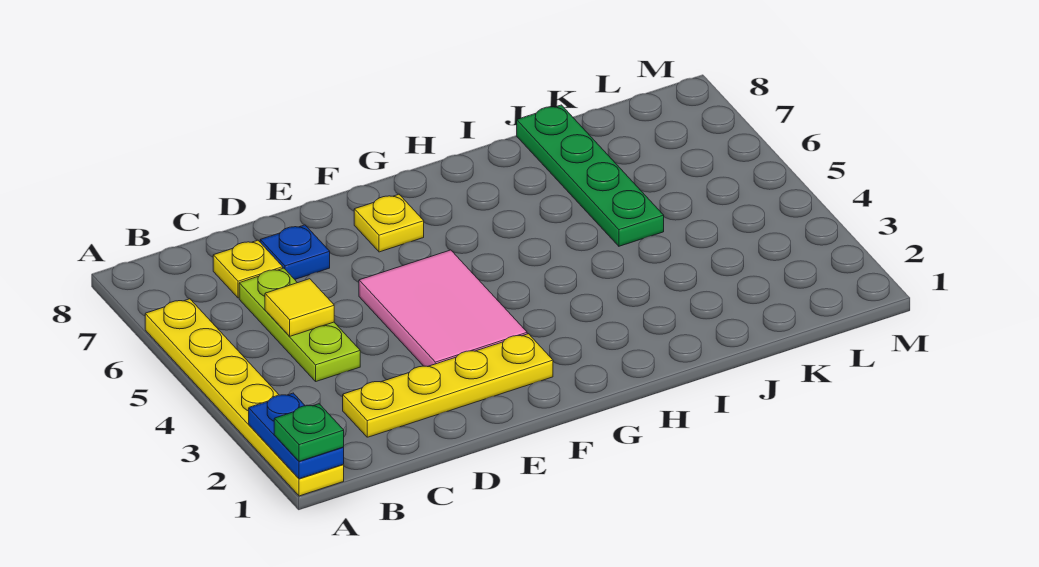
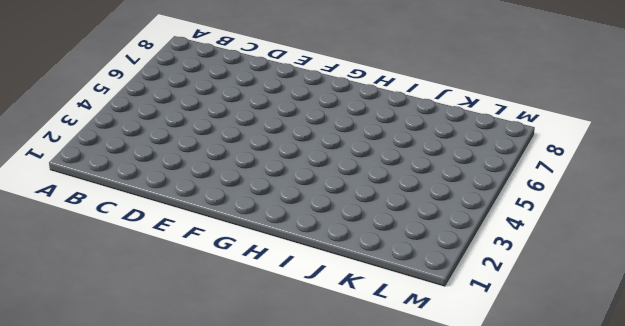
none -> yellow plate A1:A6 level 1
none -> yellow plate C2:F2 level 1

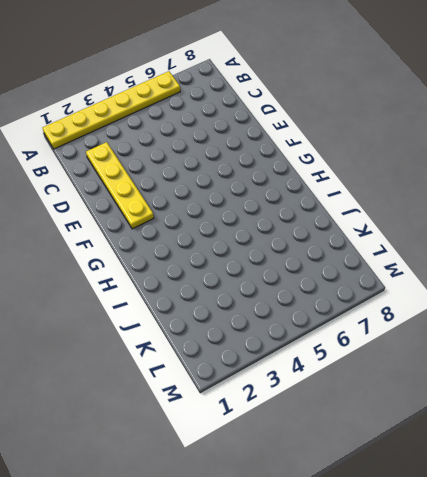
none -> lime plate C4:C6 level 1
none -> yellow plate C7 level 1

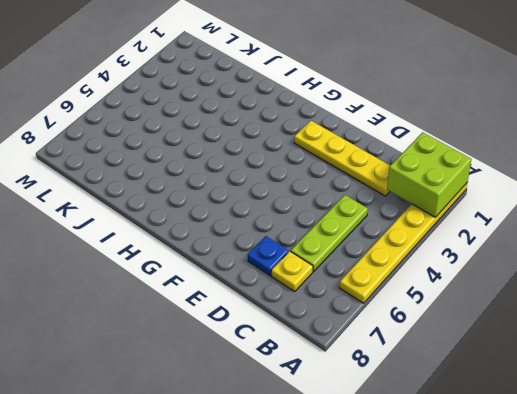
lime brick A1:B2 level 2 -> blue plate A1:A2 level 2
none -> pink tile E3:F5 level 1
none -> yellow plate F7 level 1

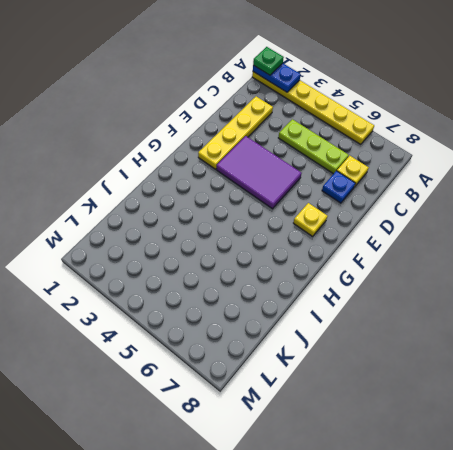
purple tile E3:F5 level 1 -> pink tile E3:F5 level 1
none -> green plate J5:J8 level 1
none -> yellow tile C5 level 2

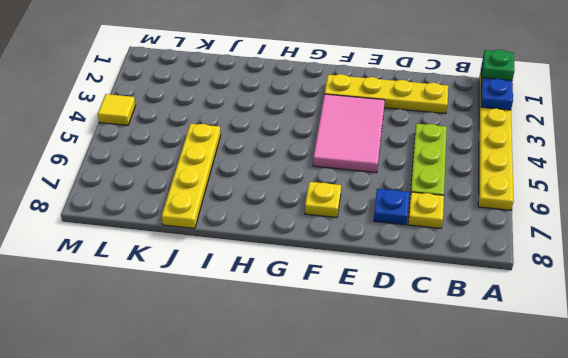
yellow plate J5:J8 level 1 -> green plate J5:J8 level 1
yellow tile M4 level 1 -> yellow tile C5 level 2

